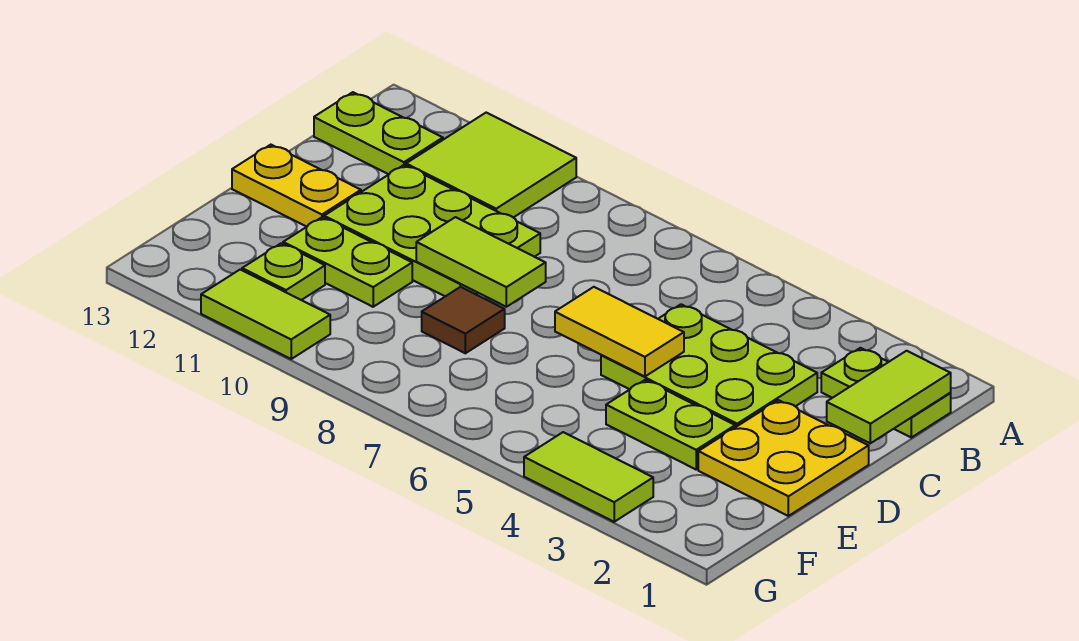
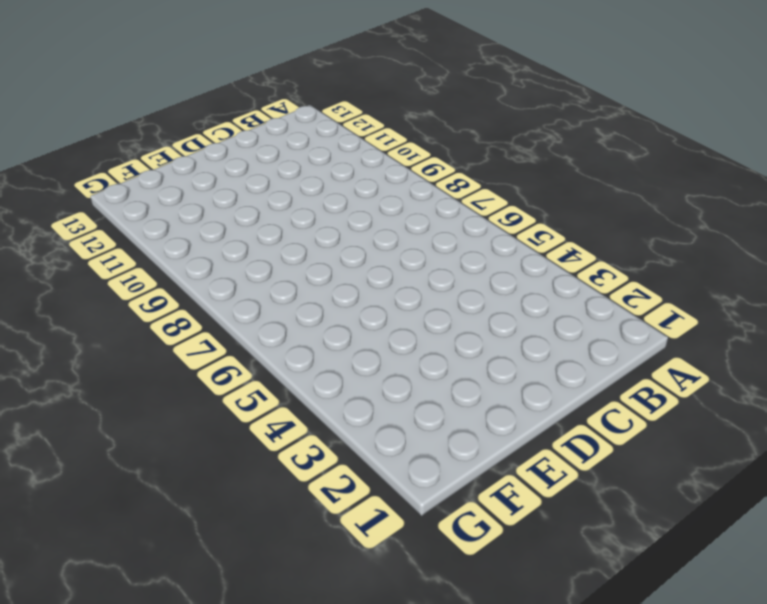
none -> lime tile A10:B11 level 1
none -> lime plate B1:B2 level 1
none -> lime plate B12:B13 level 1

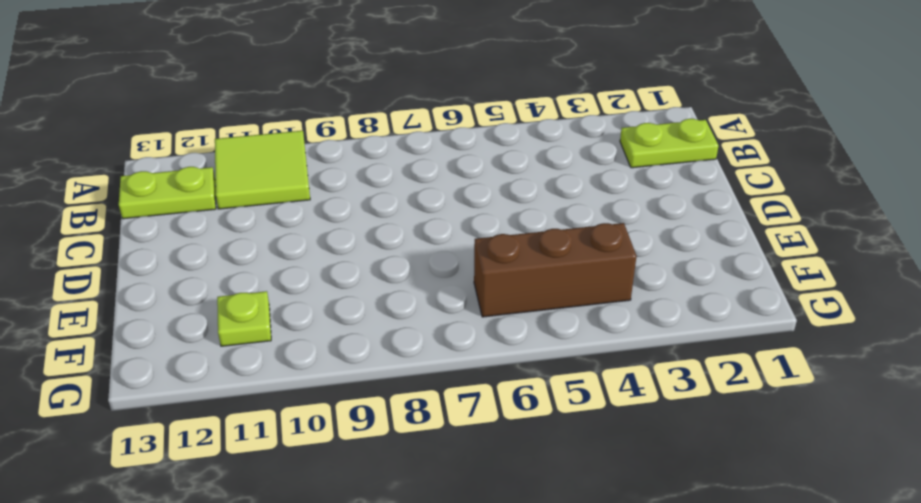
brown brick F4:F6 level 1 -> none
none -> lime plate C3:D5 level 1
none -> lime plate C9:D11 level 1
none -> yellow plate D1:E2 level 1

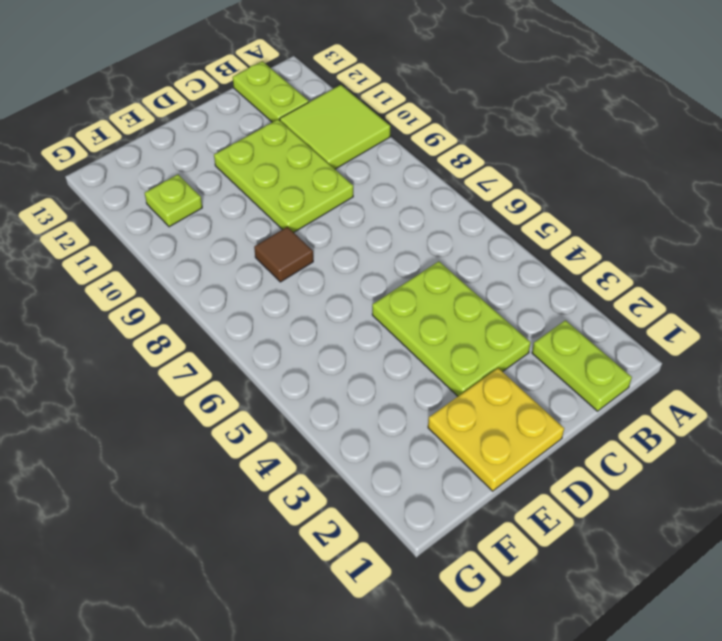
none -> yellow plate D12:D13 level 1
none -> lime plate E3:E4 level 1
none -> lime plate E10:E11 level 1

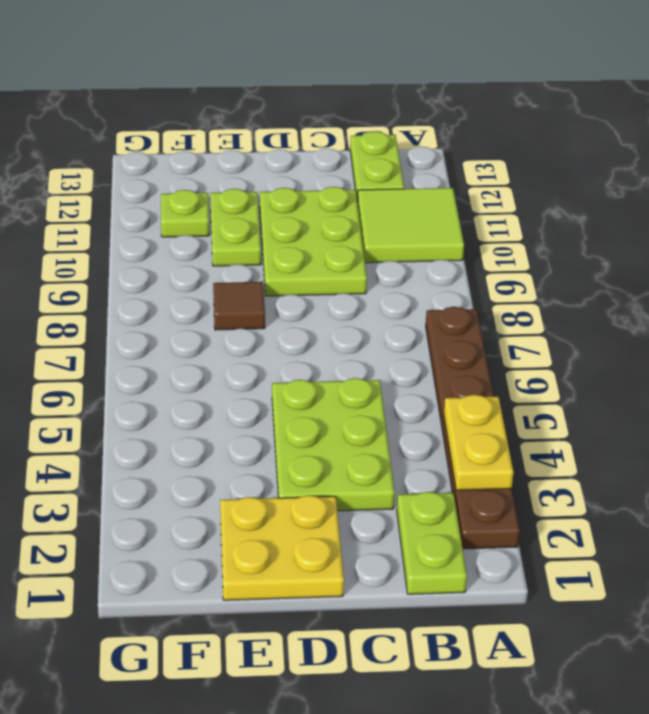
brown plate A2:A7 level 1 -> none
yellow plate A3:A4 level 2 -> yellow plate D12:D13 level 1
none -> lime plate E3:E4 level 1
none -> lime tile G3:G4 level 1
none -> lime tile G10:G11 level 1

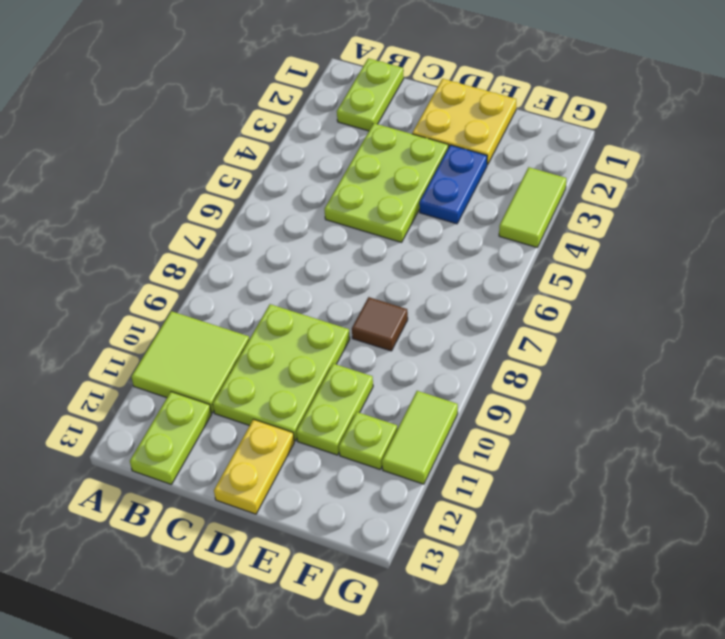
blue plate E3:E4 level 1 -> lime plate E3:E4 level 1
none -> lime tile B1:C1 level 2
none -> yellow tile D5:D6 level 2
none -> lime tile D8:D9 level 2

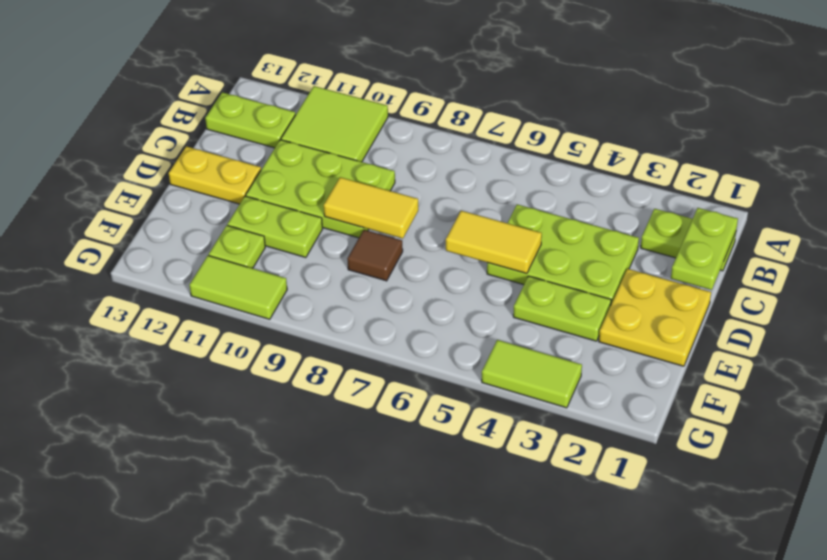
lime plate B1:C1 level 2 -> lime tile B1:C1 level 2
yellow tile D8:D9 level 2 -> lime tile D8:D9 level 2

